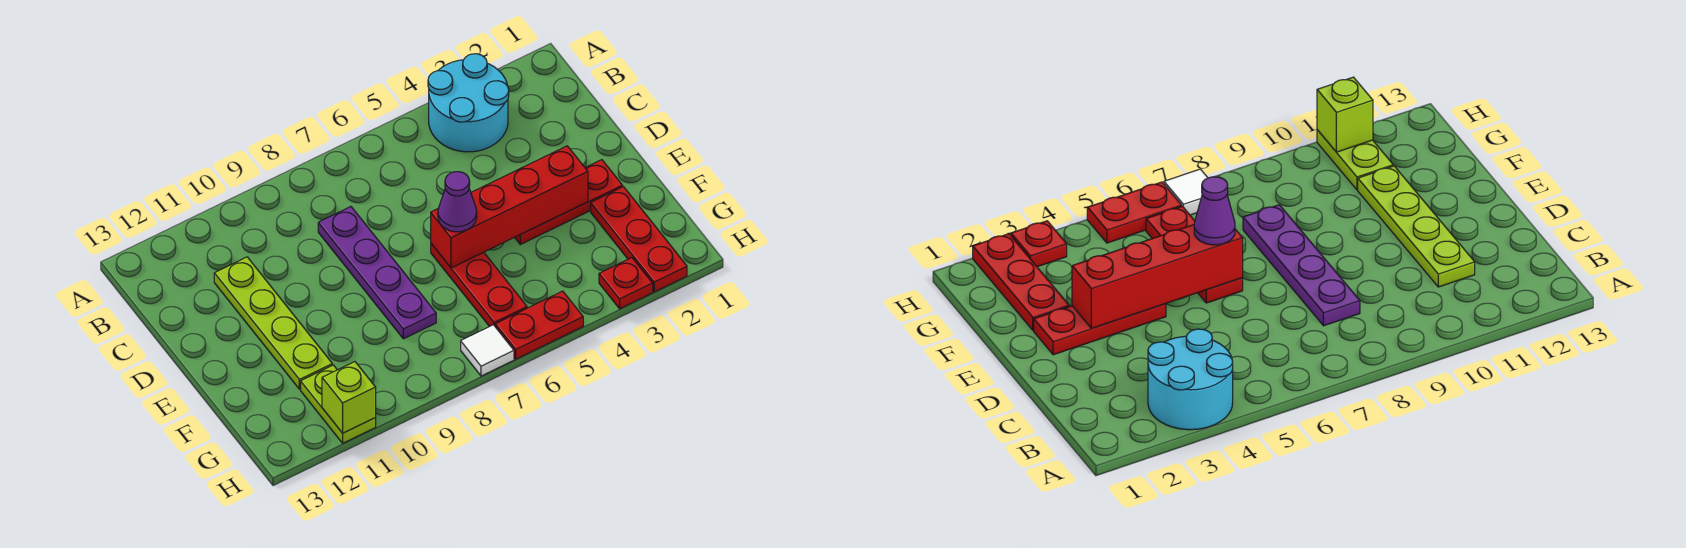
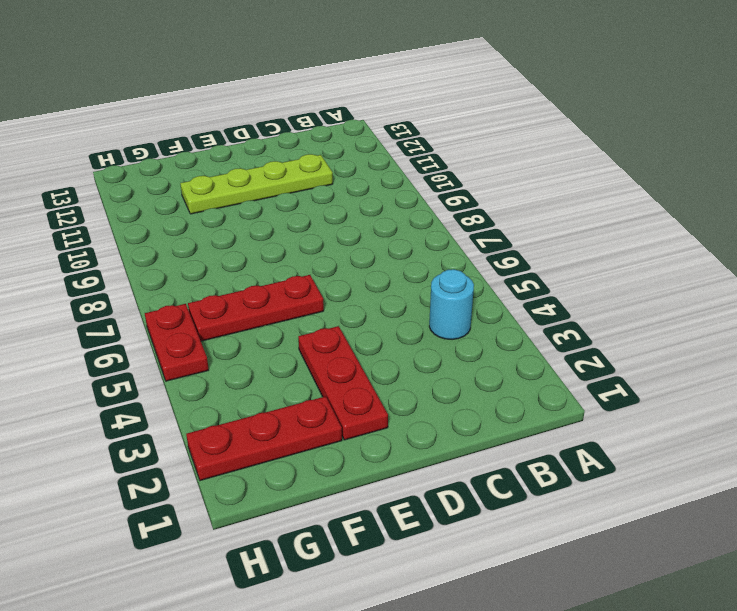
cyan round brick B4 level 1 -> cyan round brick A3:B4 level 1
none -> purple plate C8:F8 level 1
none -> lime plate G11:H11 level 1
none -> red plate H3 level 1

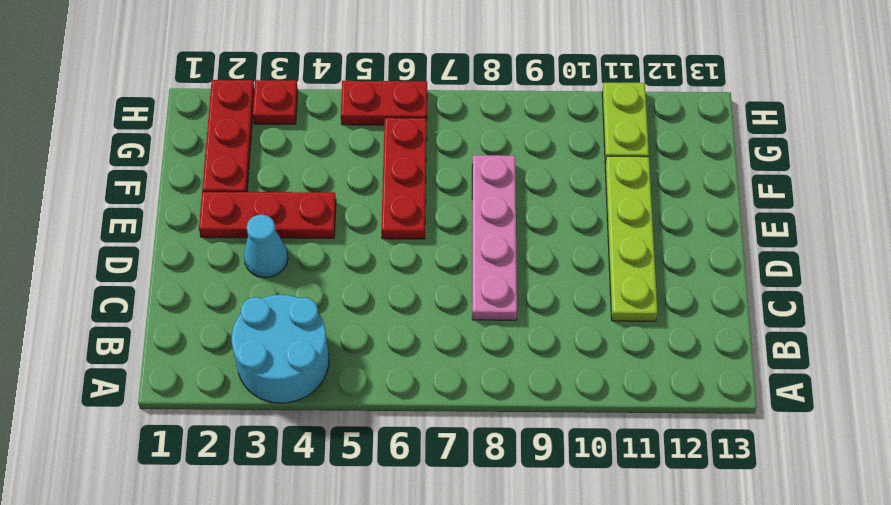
pink plate C8:F8 level 1 -> purple plate C8:F8 level 1
cyan cone D3 level 1 -> none
none -> white tile H7 level 1
none -> red brick E3:E6 level 2
none -> lime brick H11 level 2

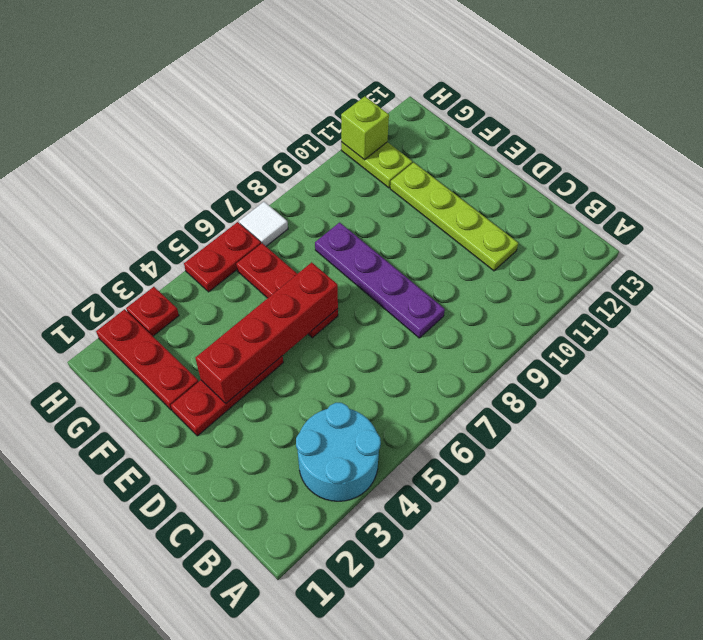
none -> purple cone E6 level 3

